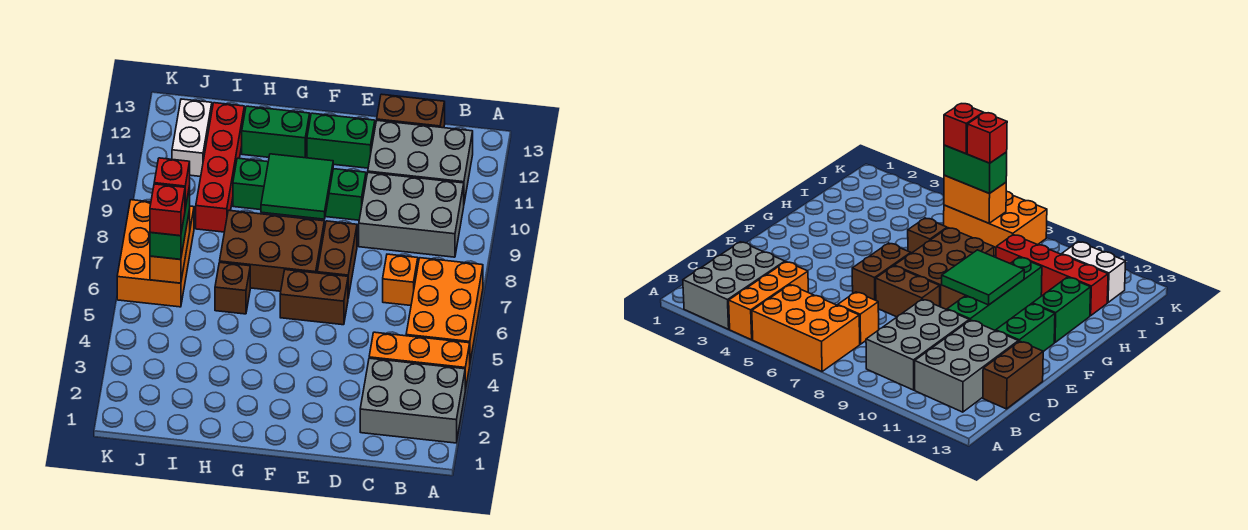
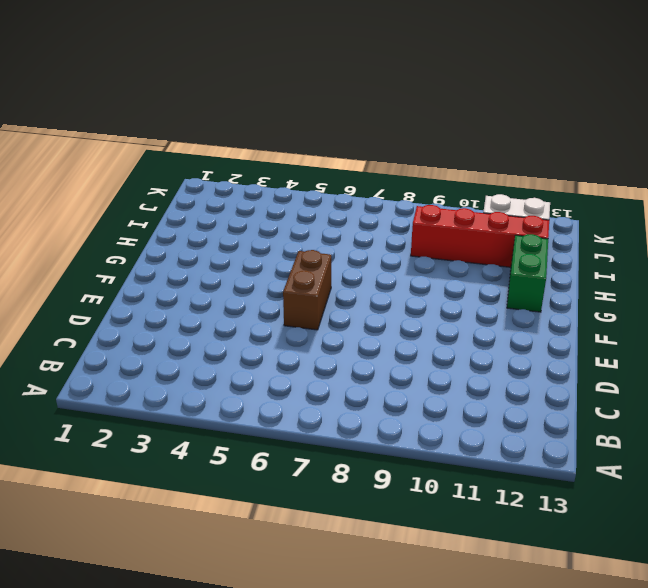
none -> grey brick A2:C3 level 1
none -> orange brick A4:C4 level 1
none -> orange brick A5:B7 level 1

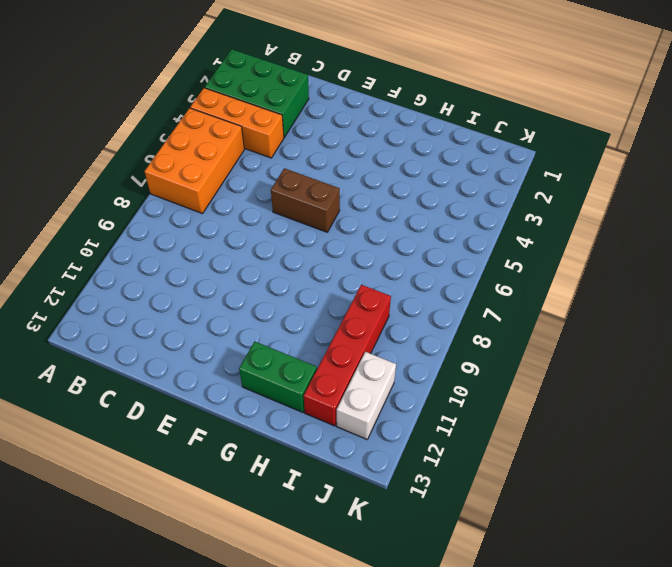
green brick A2:C3 level 1 -> grey brick A2:C3 level 1
none -> grey brick B9:D10 level 1
none -> grey brick B11:D12 level 1
none -> orange brick C7 level 1

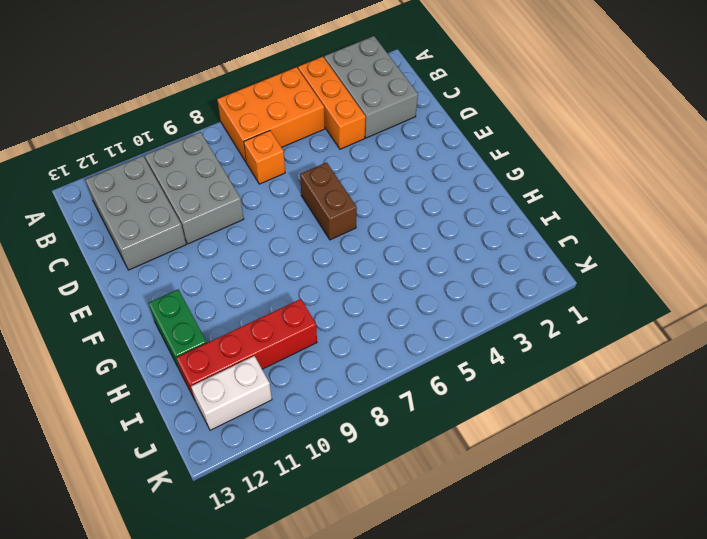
none -> brown brick C13:D13 level 1
none -> brown brick E7:E8 level 1
none -> green brick E10:H10 level 1

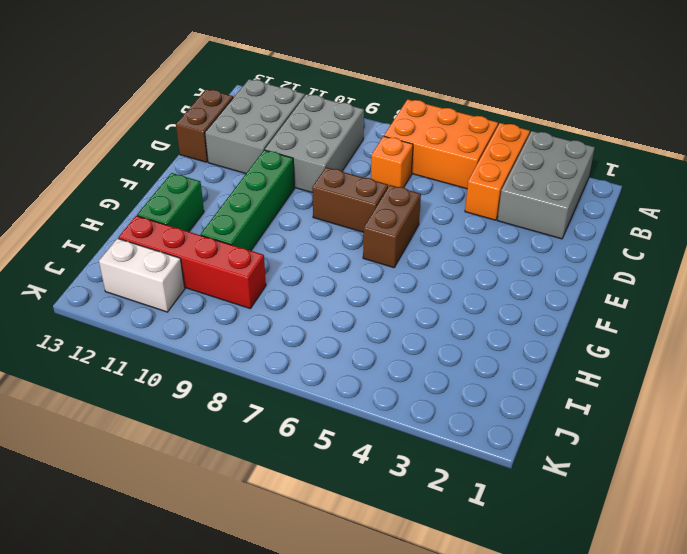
none -> green brick E12:F12 level 1
none -> brown brick F7:H8 level 1
none -> brown brick H6 level 1

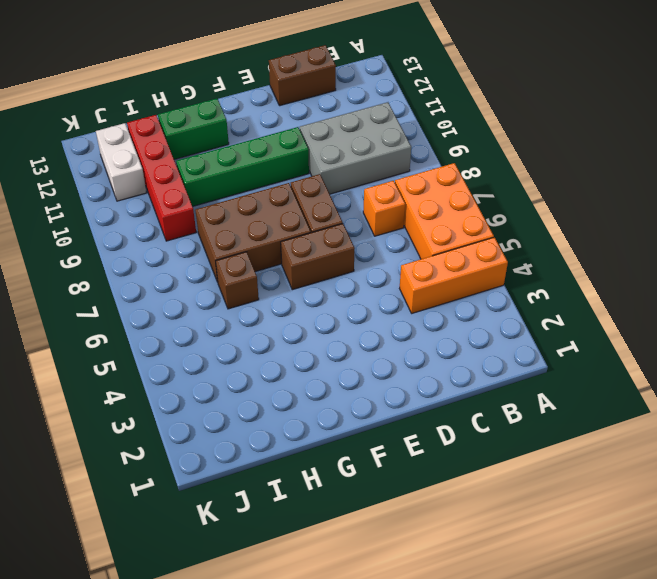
none -> grey brick A2:C3 level 1
none -> grey brick B11:D12 level 1
none -> green brick E12:F12 level 1

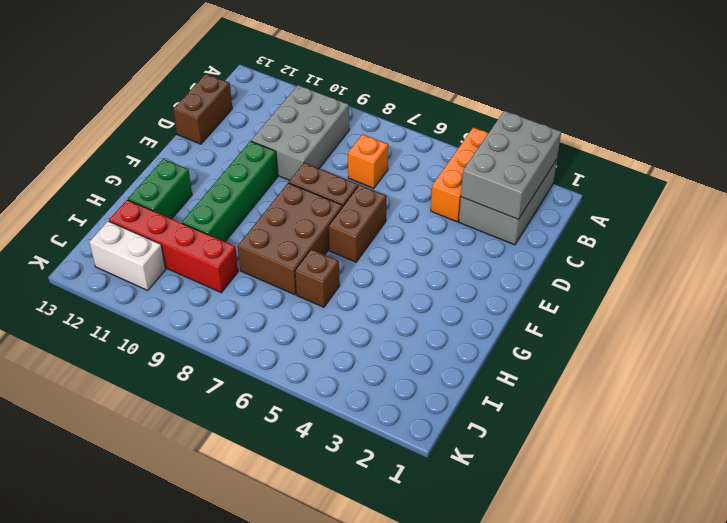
grey brick A2:C3 level 2 -> grey brick B11:D12 level 1
none -> orange brick A5:B7 level 1
none -> green brick E12:F12 level 1
none -> orange brick J6:K8 level 1

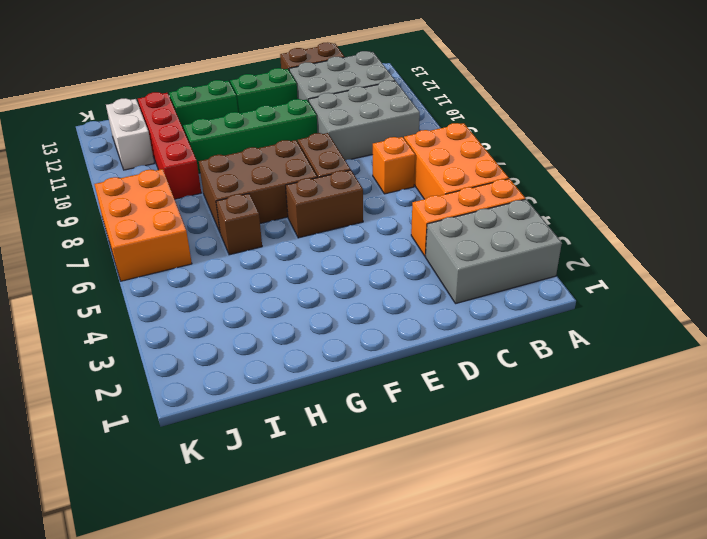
none -> green tile F9:G10 level 2
none -> orange brick J6:J7 level 2
none -> green brick J6:J7 level 3

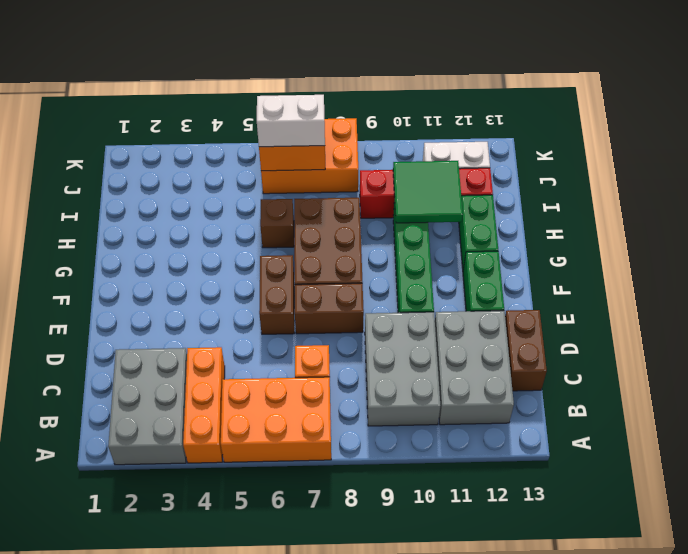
green tile H10:I11 level 2 -> green tile F9:G10 level 2
white brick J6:J7 level 3 -> green brick J6:J7 level 3
none -> red brick J6 level 4
none -> red brick J7 level 4

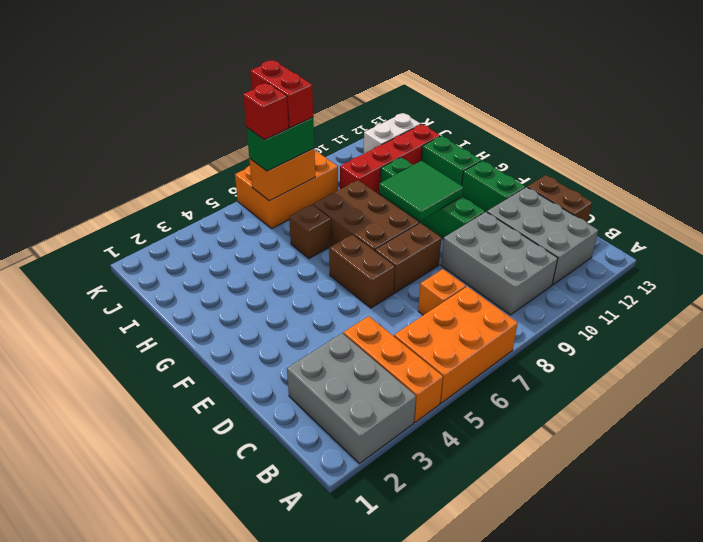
red brick J7:K7 level 4 -> red brick J7 level 4

